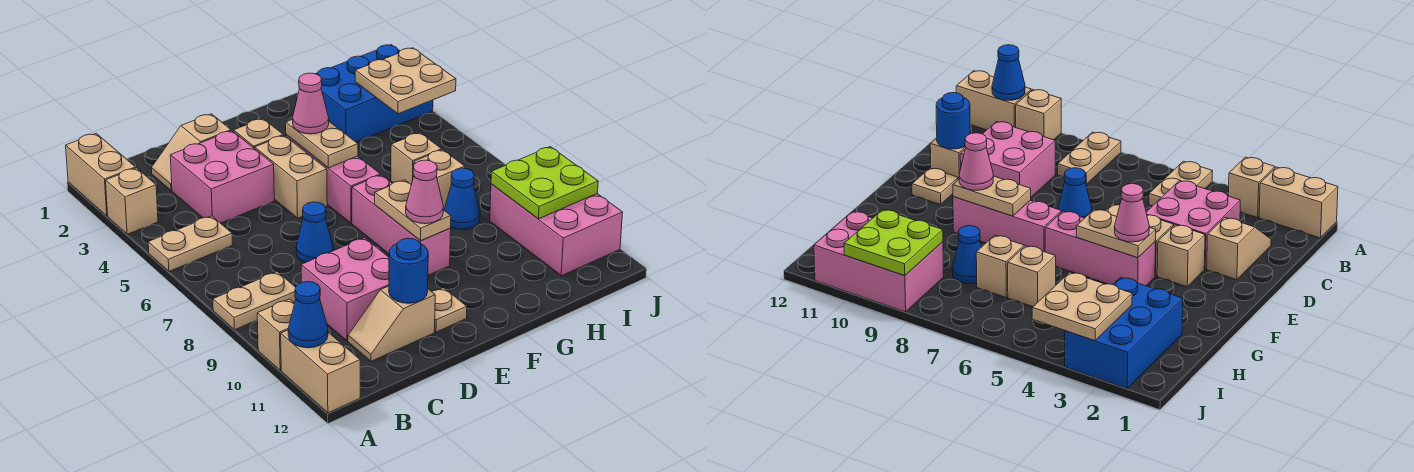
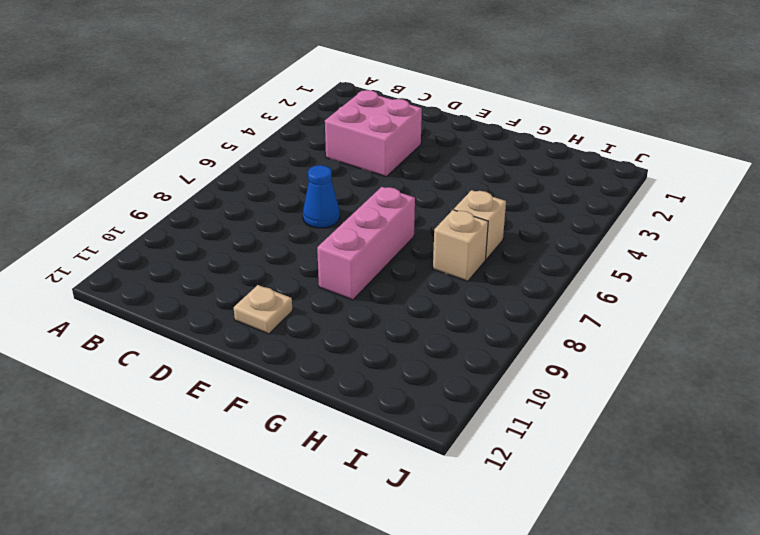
none -> tan brick A1:A2 level 1
none -> tan brick A3 level 1
none -> tan plate A5:B5 level 1

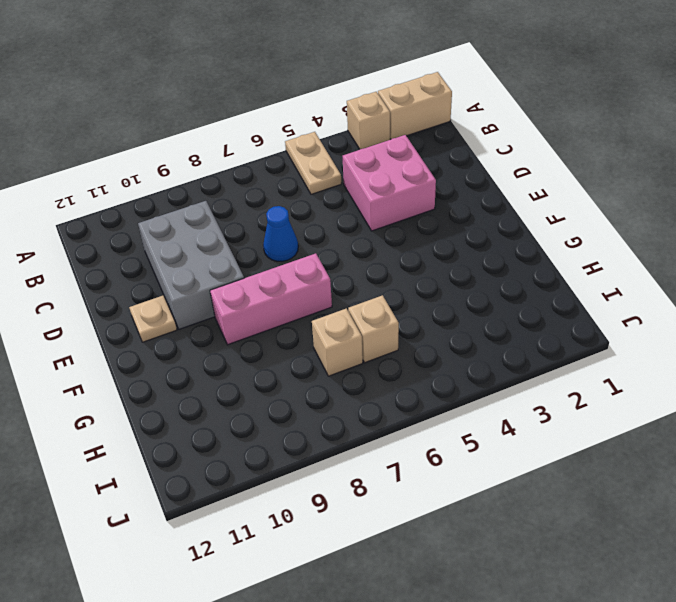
grey brick C9:E10 level 1 -> pink brick C9:D10 level 1
none -> tan plate A8:B8 level 1
none -> tan brick A10 level 1
none -> tan brick A11:A12 level 1

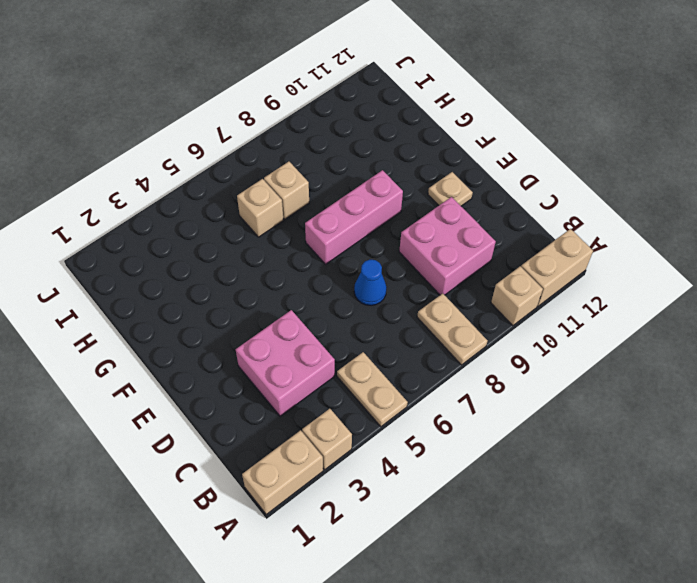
none -> tan slope C2:D2 level 1 top D
none -> tan slope C11:D11 level 1 top D
none -> tan brick E3 level 1

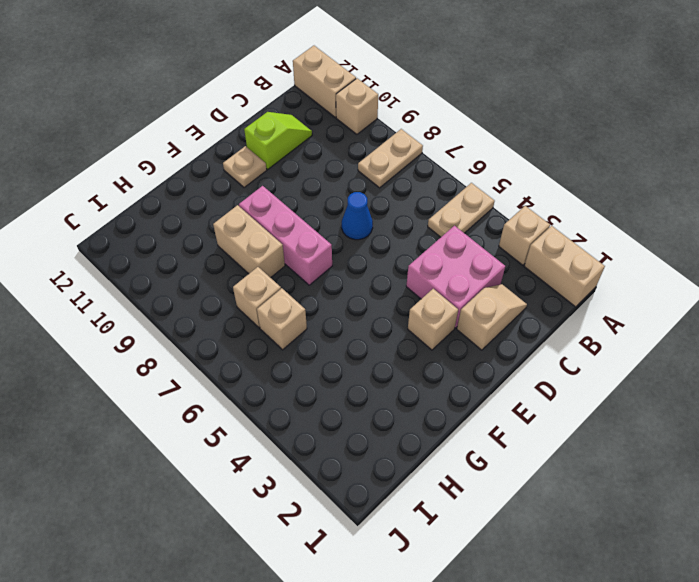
lime slope C11:D11 level 1 top D -> tan slope C11:D11 level 1 top D
tan brick G8:G9 level 1 -> tan brick E4:E5 level 1
none -> pink brick C9:D10 level 1
none -> pink brick F4:F6 level 1
none -> blue brick H2:J3 level 1

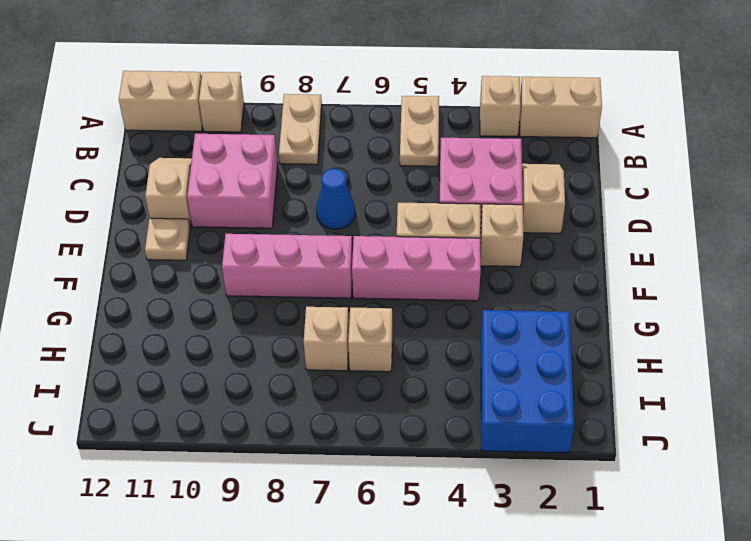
none -> blue cone H8 level 1
none -> pink brick I9:J11 level 1
none -> blue cone A11 level 2

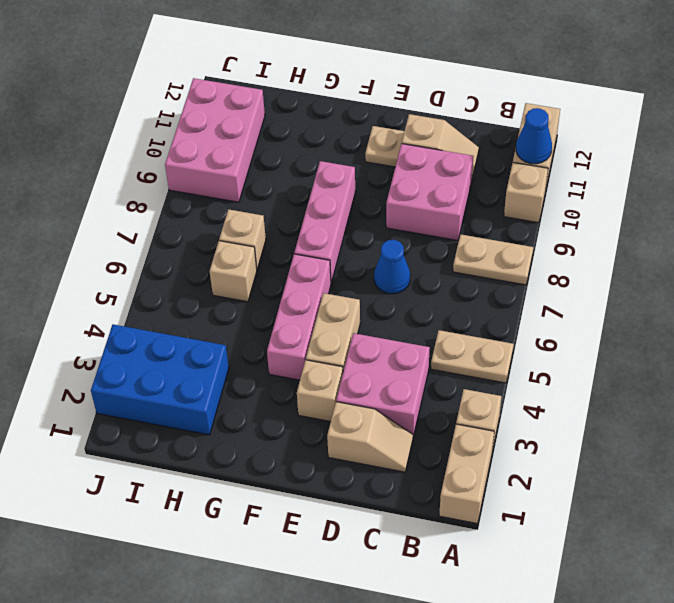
none -> blue cone H8 level 1
none -> blue round brick D11 level 2
none -> tan plate F4:F5 level 2

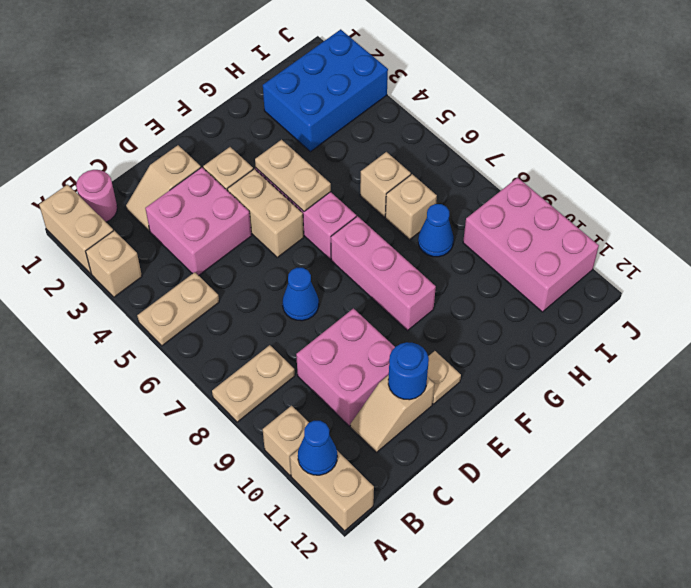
pink round brick B1 level 1 -> none
none -> tan plate F8:F9 level 2
none -> tan plate I3:J4 level 2
none -> lime plate I9:J10 level 2

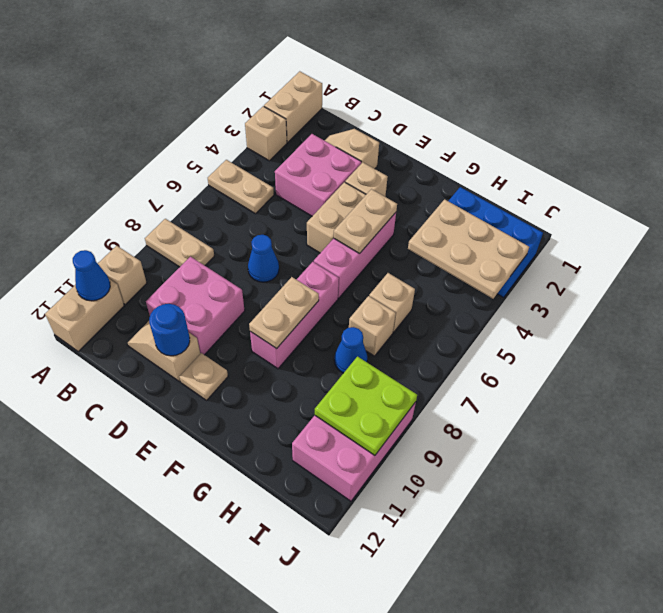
tan plate H3:J4 level 2 -> tan plate I3:J4 level 2
none -> pink cone F4 level 3
none -> pink cone F9 level 3

